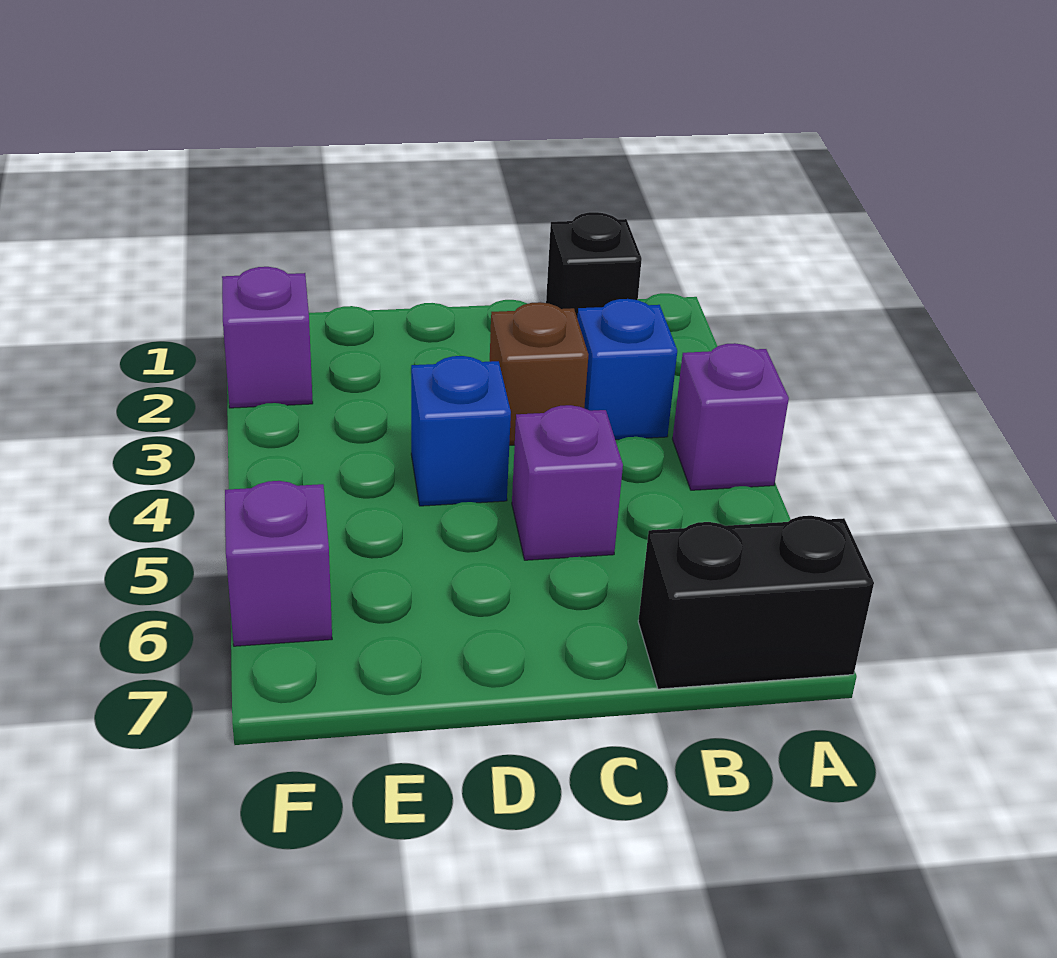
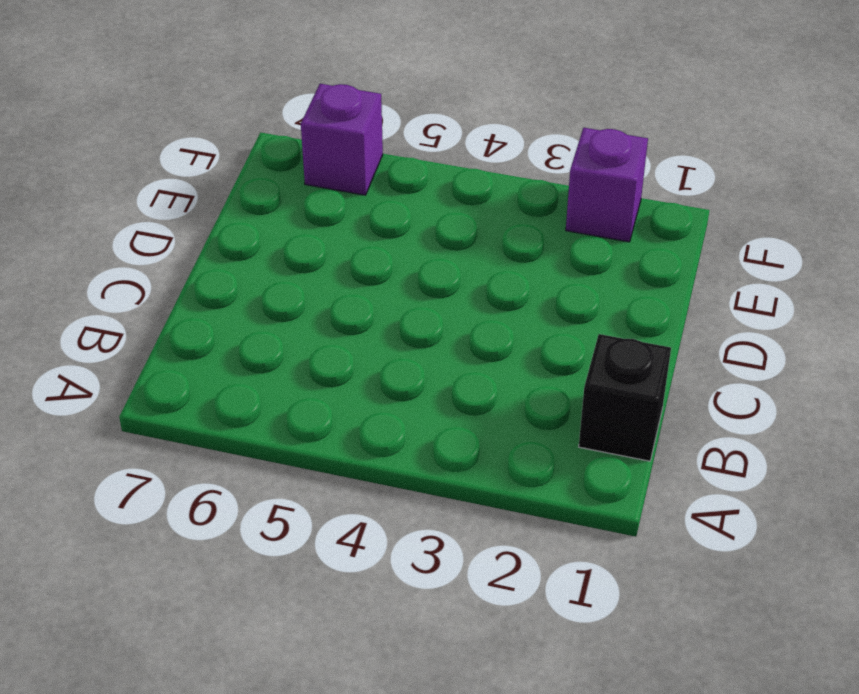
none -> purple brick A4 level 1
none -> black brick A7:B7 level 1

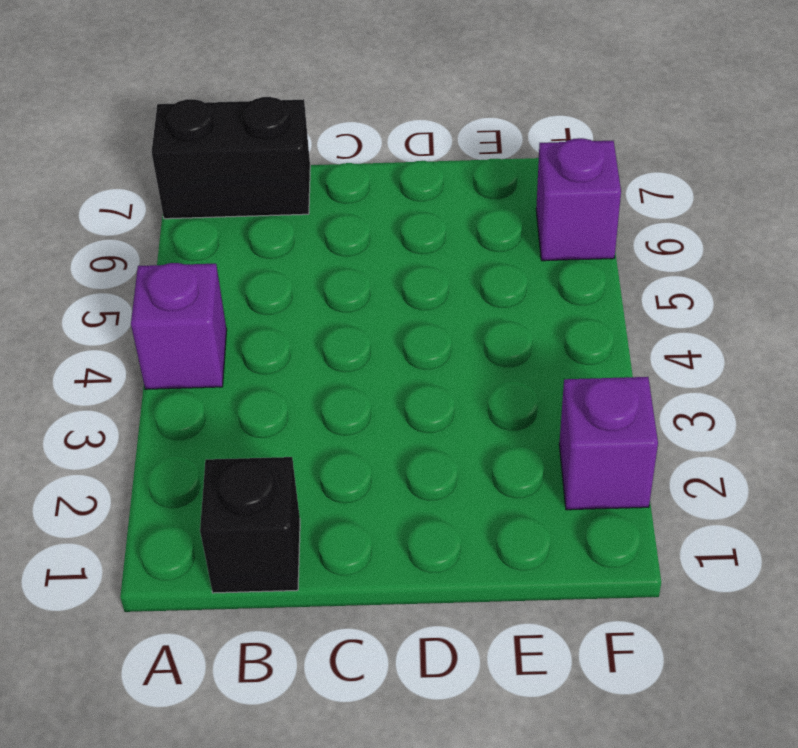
none -> blue brick B3 level 1
none -> brown brick C3 level 1

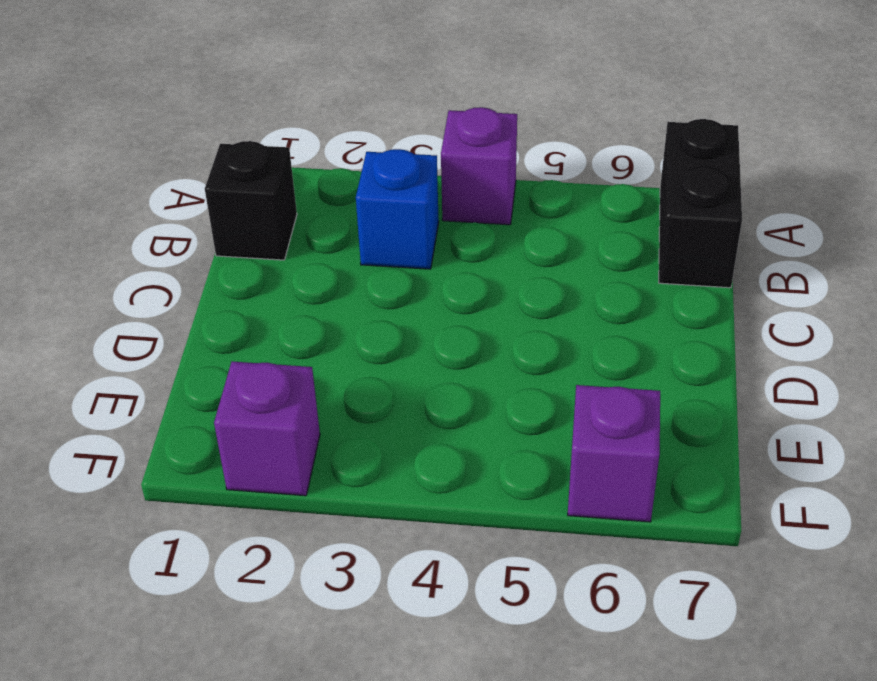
none -> brown brick C3 level 1
none -> purple brick C5 level 1

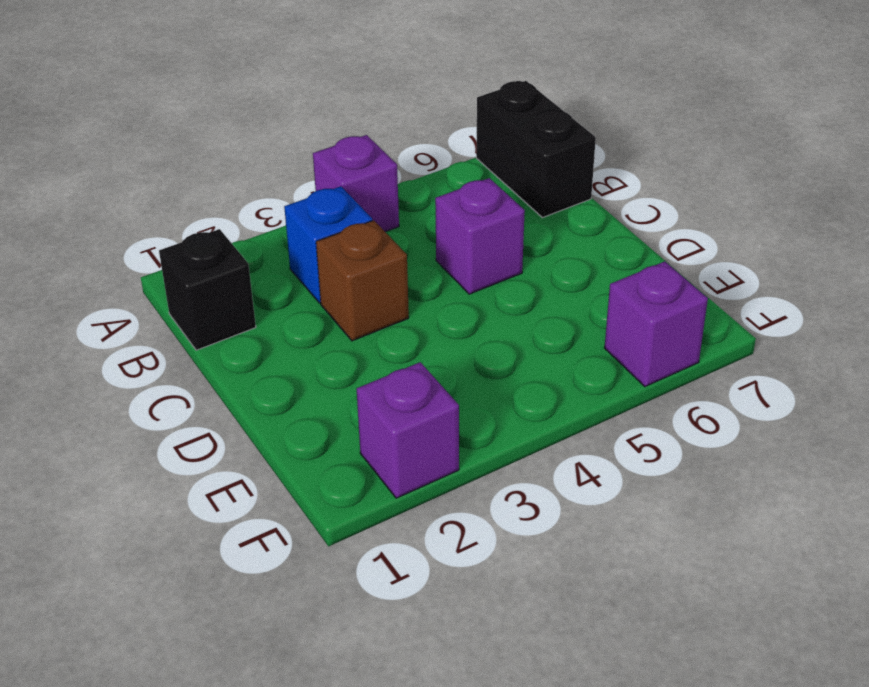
none -> blue brick D4 level 1

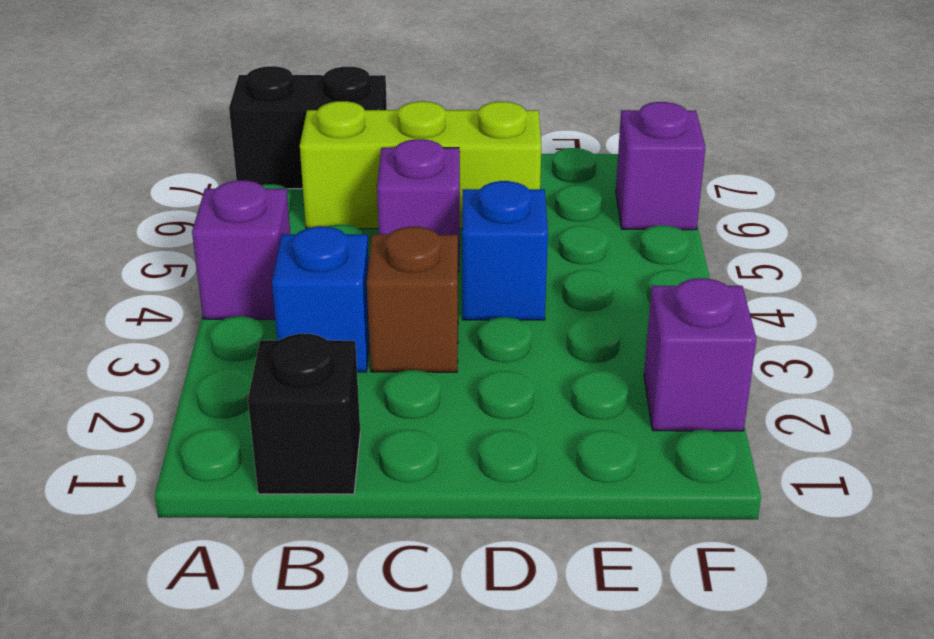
lime brick B6:D6 level 1 -> none

